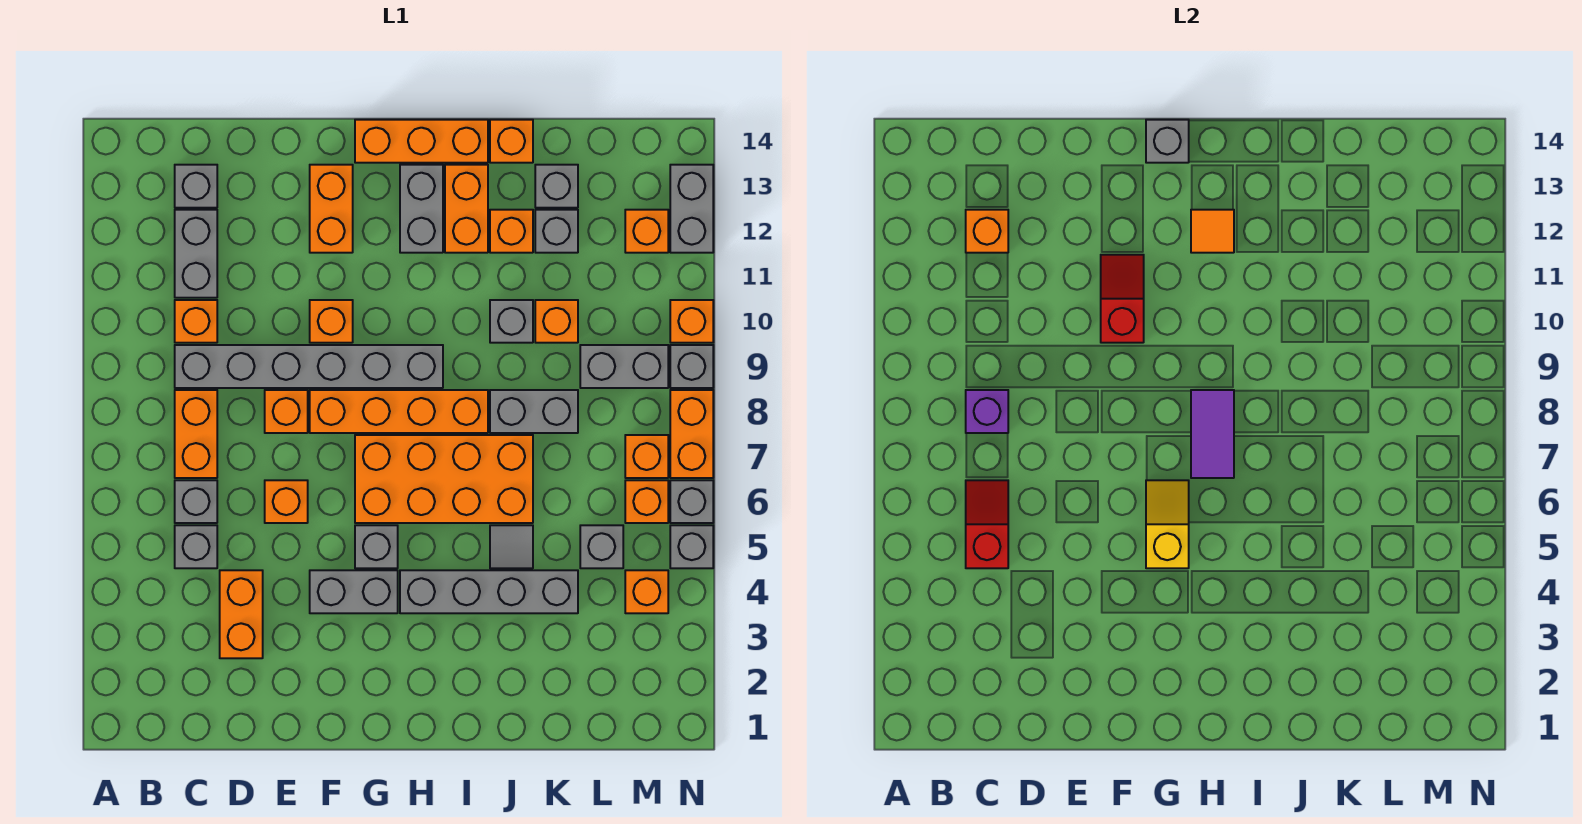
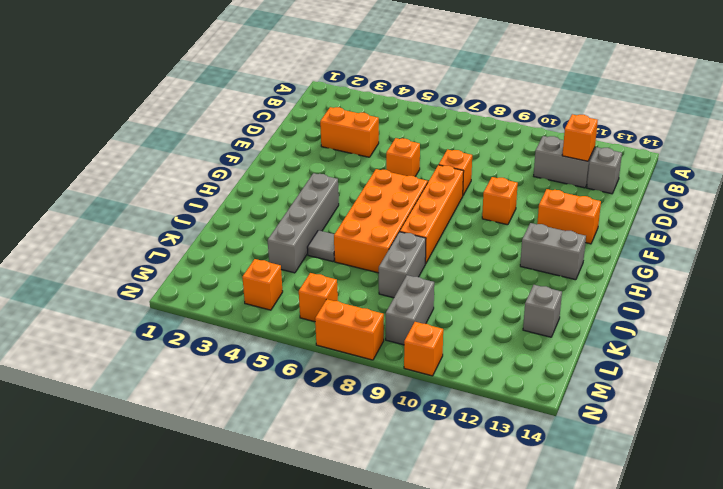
none -> grey brick C5 level 1
none -> grey brick C6 level 1
none -> orange brick C7:C8 level 1
none -> grey brick C9:H9 level 1

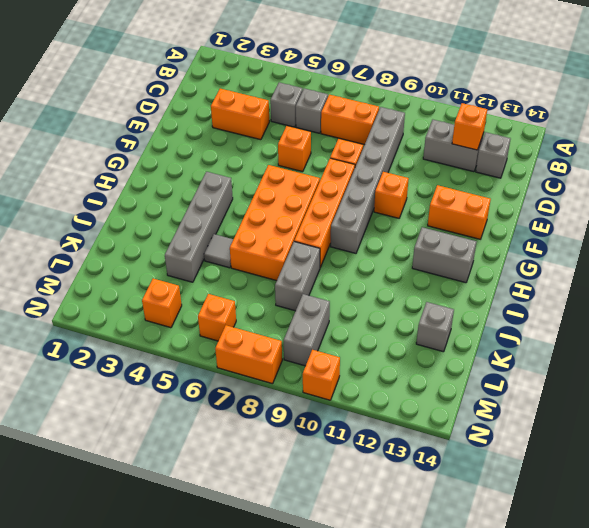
none -> orange brick C10 level 1
none -> grey brick F4:G4 level 1
none -> grey brick G5 level 1
none -> orange brick G14:I14 level 1

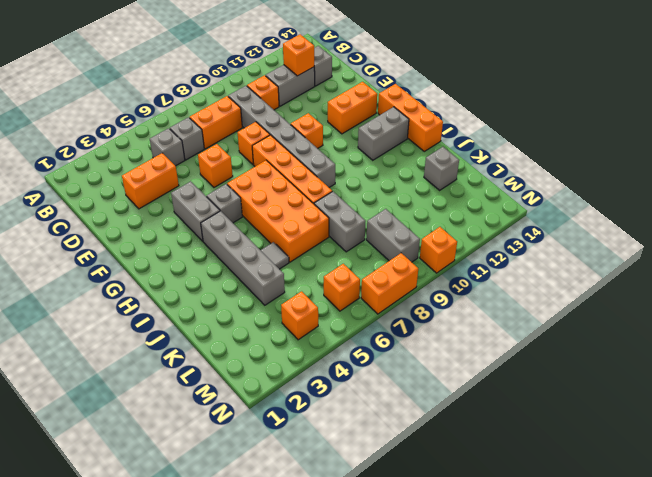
none -> orange brick I12:I13 level 1
none -> grey brick J10 level 1
none -> orange brick J12 level 1
none -> orange brick J14 level 1

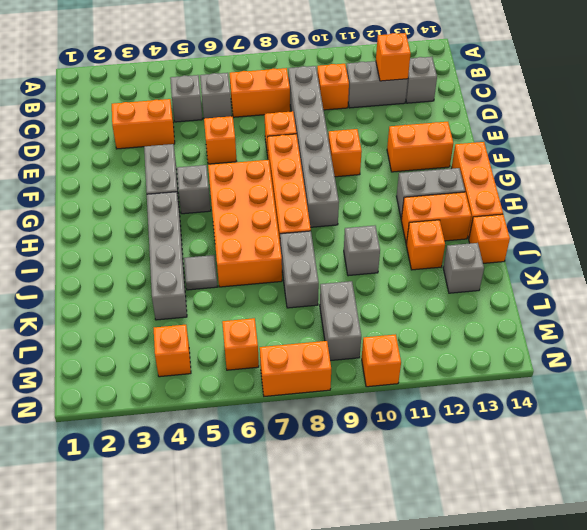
none -> orange brick K10 level 1
none -> grey brick K12 level 1
none -> grey brick L5 level 1
none -> orange brick M7 level 1

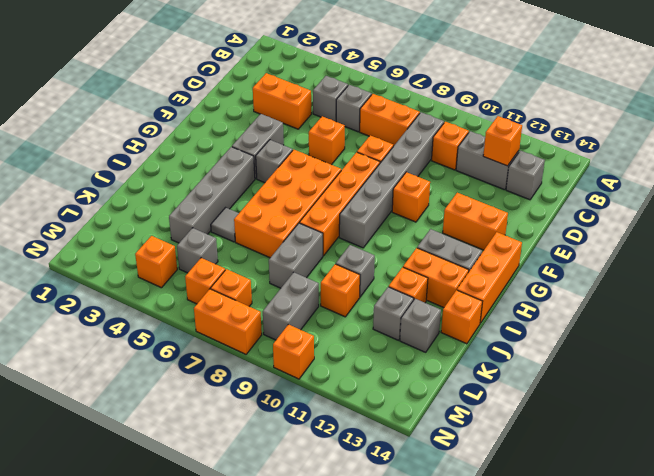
none -> orange brick M12 level 1
none -> grey brick N5 level 1
none -> grey brick N6 level 1
none -> grey brick N9 level 1

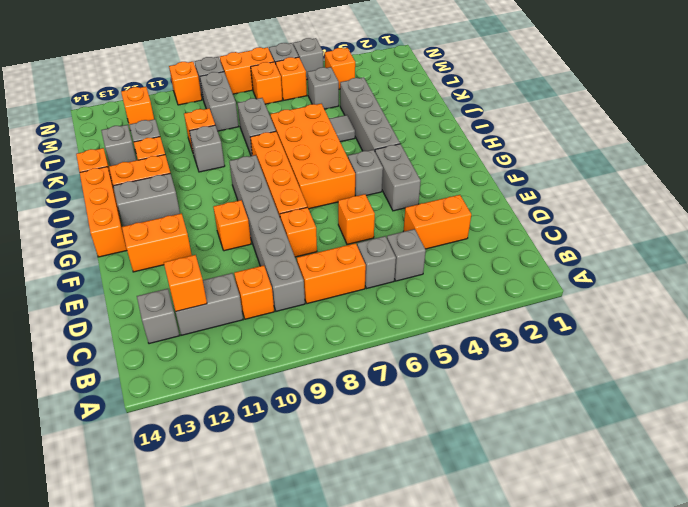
none -> grey brick N12:N13 level 1
none -> red slope C5:C6 level 2 top 5
none -> purple brick C8 level 2
none -> red slope F10:F11 level 2 top 10

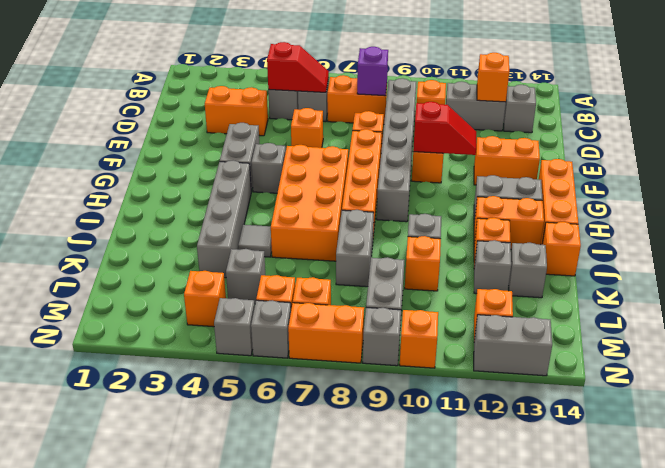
none -> yellow slope G5:G6 level 2 top 5
none -> grey brick G14 level 2
none -> purple tile H7:H8 level 2
none -> orange tile H12 level 2

